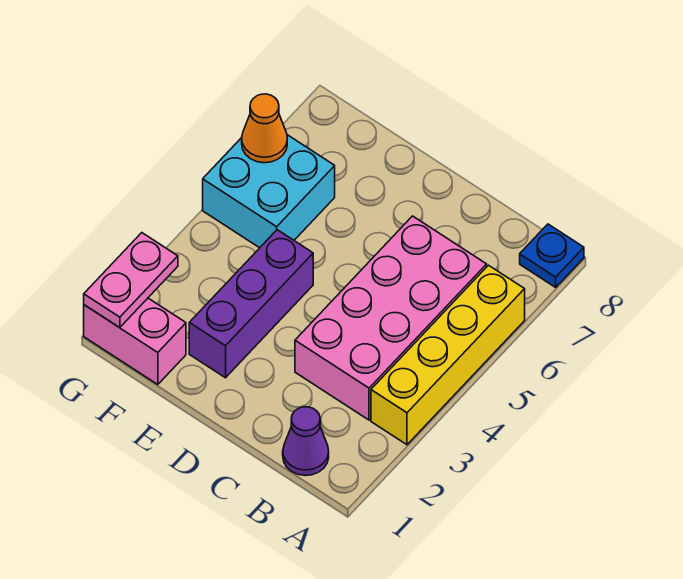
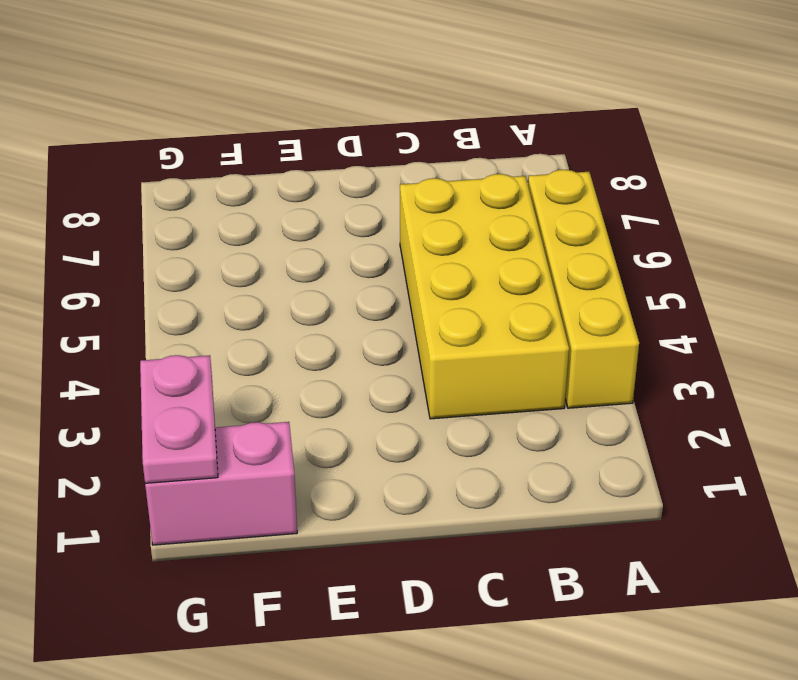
yellow brick B3:C6 level 1 -> pink brick B3:C6 level 1
none -> blue plate A8 level 1
none -> purple cone B1 level 1

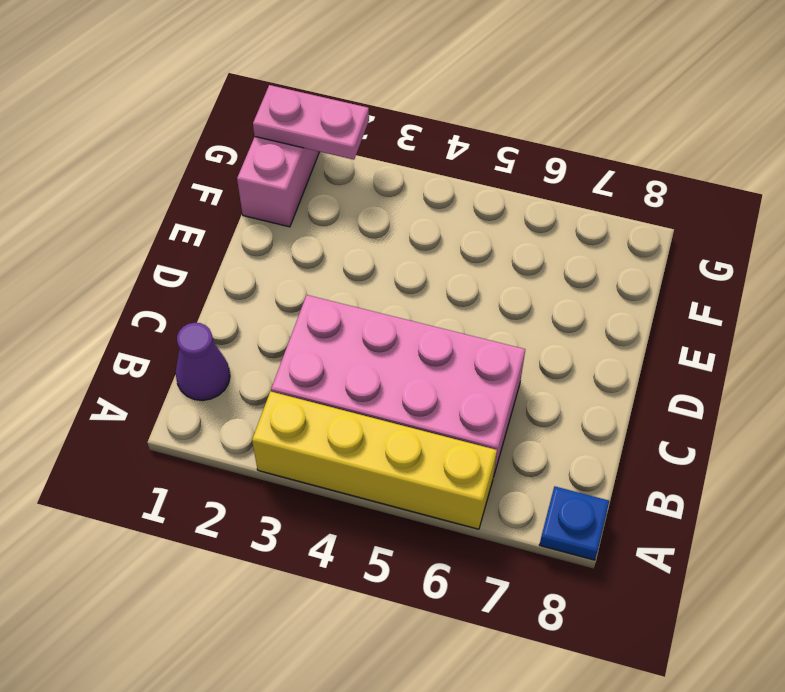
none -> purple brick E2:E4 level 1
none -> cyan brick F5:G6 level 1

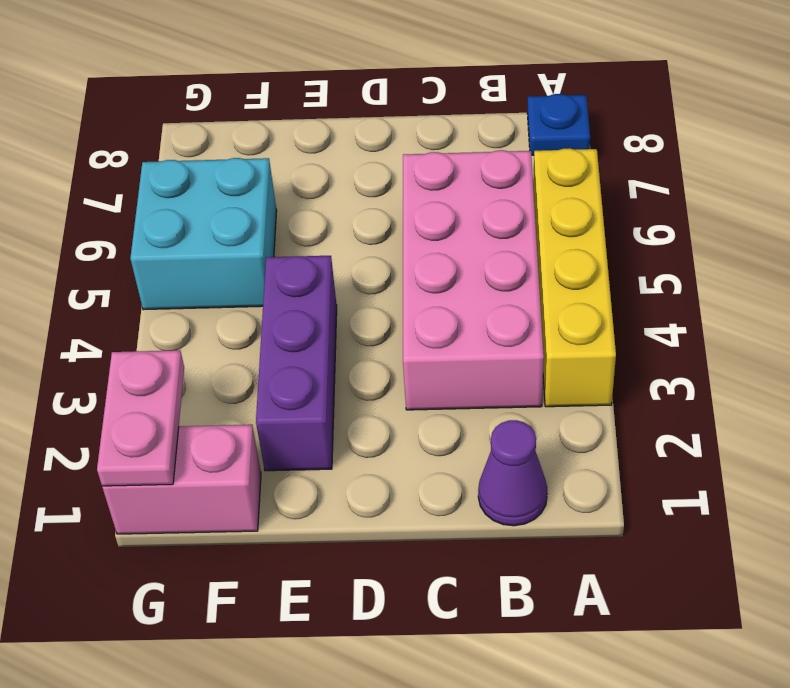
none -> orange cone G6 level 2

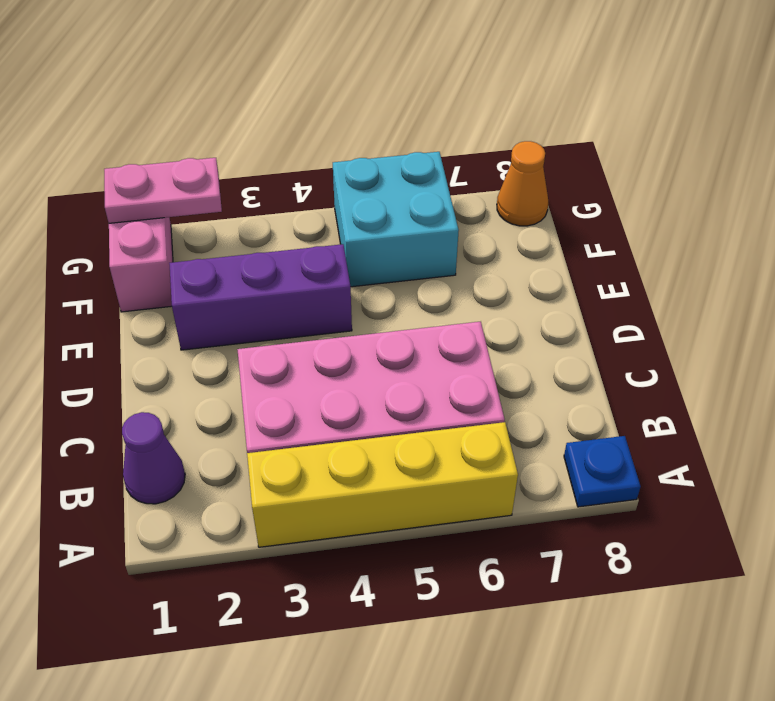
orange cone G8 level 1 -> orange cone G6 level 2

